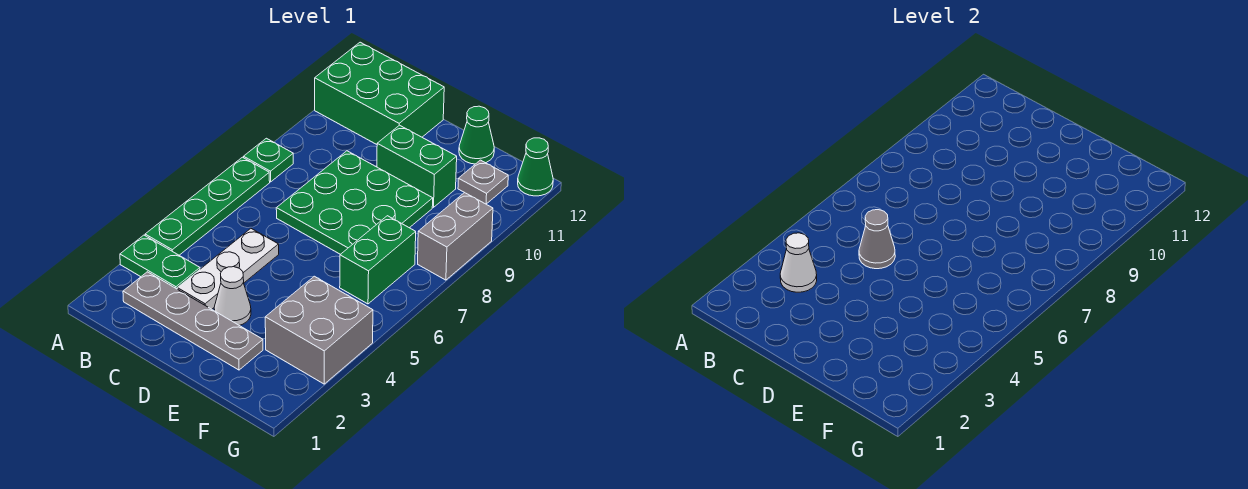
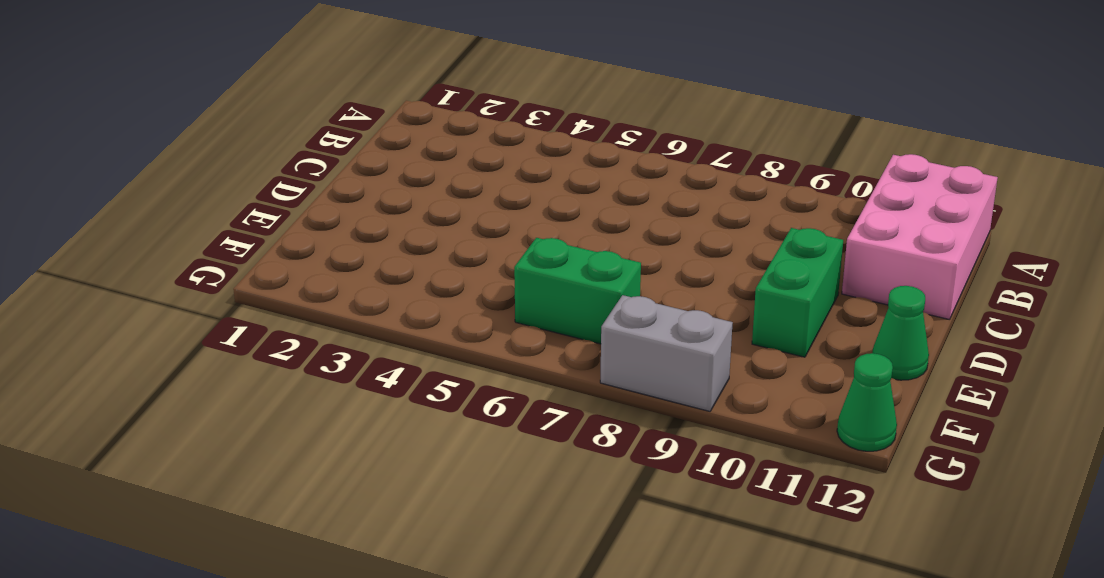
pink brick A11:C12 level 1 -> green brick A11:C12 level 1
none -> green plate A3:B3 level 1
none -> green plate A4:A7 level 1
none -> green plate A8 level 1

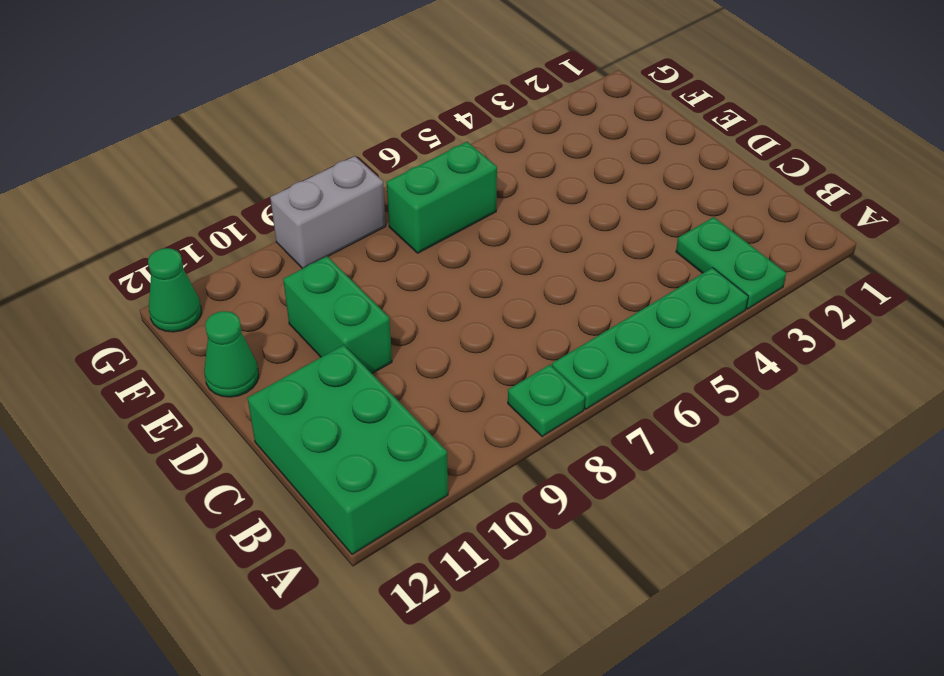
none -> grey plate B2:E2 level 1
none -> white plate C3:C5 level 1
none -> green plate C7:E9 level 1

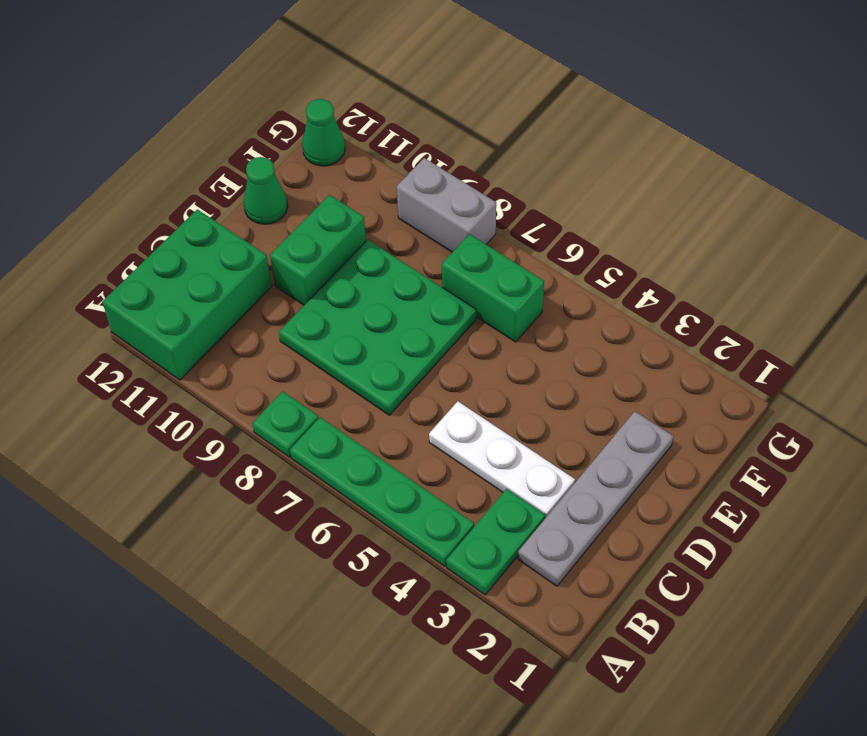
none -> white cone D3 level 1
none -> grey brick F3:G4 level 1
none -> grey plate F11 level 1

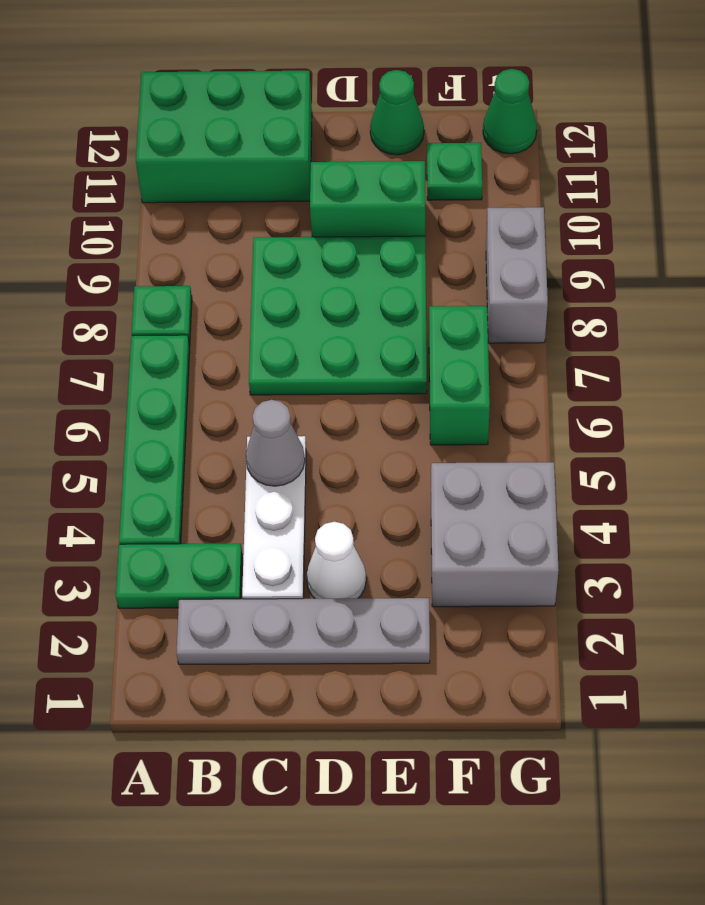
green plate F11 level 1 -> grey plate F11 level 1
none -> white cone B3 level 2

